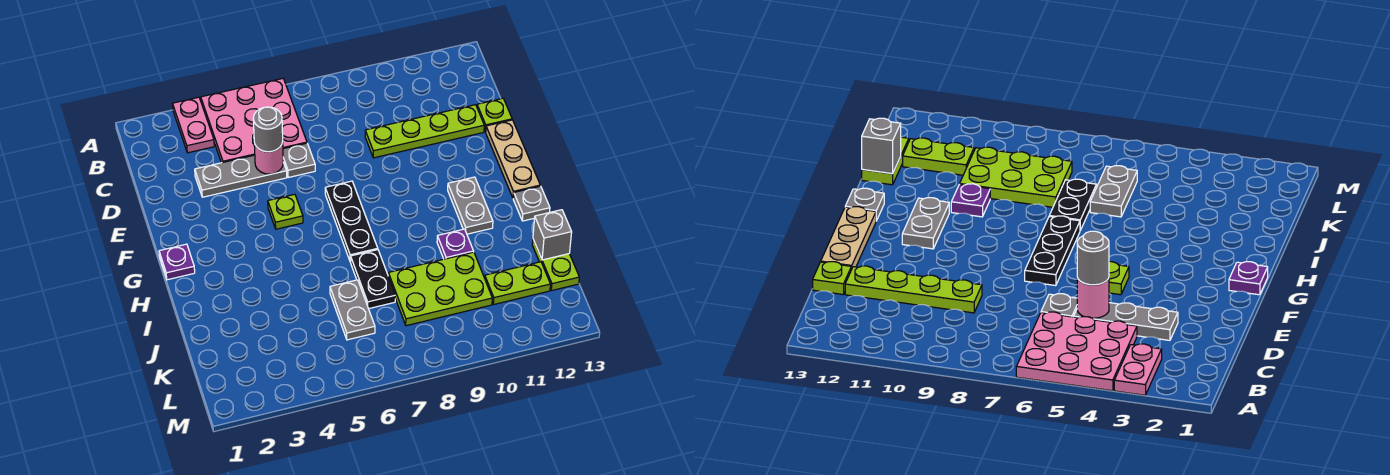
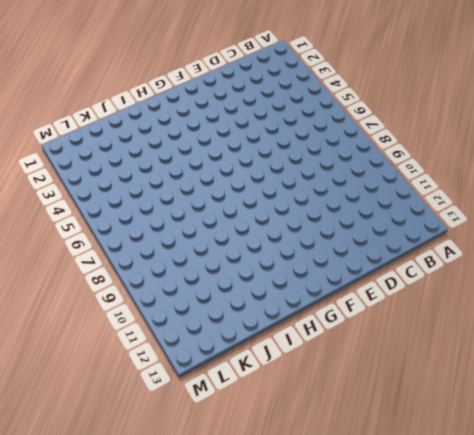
none -> pink plate A3:B3 level 1
none -> pink plate A4:C6 level 1
none -> grey plate D3:D5 level 1

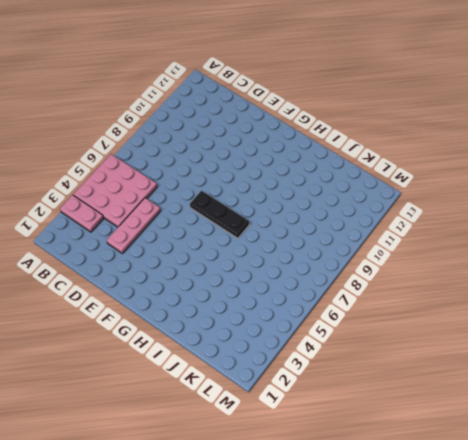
pink plate D3:D5 level 1 -> grey plate D3:D5 level 1
none -> grey plate D6 level 1
none -> lime plate D9:D12 level 1
none -> lime plate D13 level 1

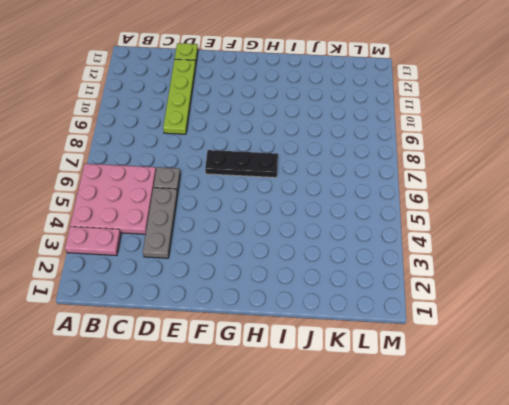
none -> tan plate E13:G13 level 1
none -> lime plate F5 level 1
none -> purple plate G1 level 1

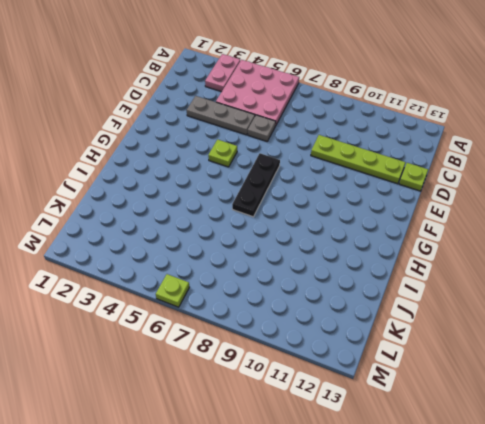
lime plate M6 level 1 -> none
none -> tan plate E13:G13 level 1
none -> purple plate G1 level 1
none -> grey plate G11:H11 level 1

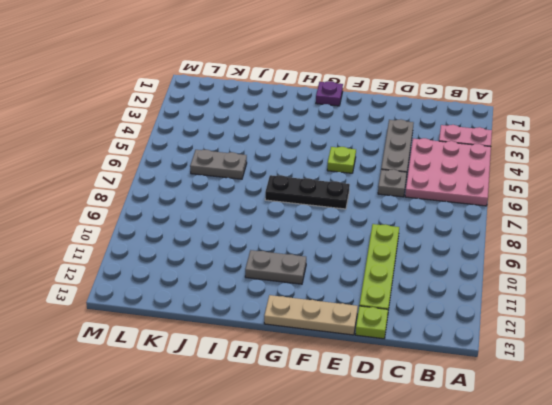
none -> grey plate H13 level 1
none -> black plate I7:J7 level 1
none -> purple plate I10 level 1

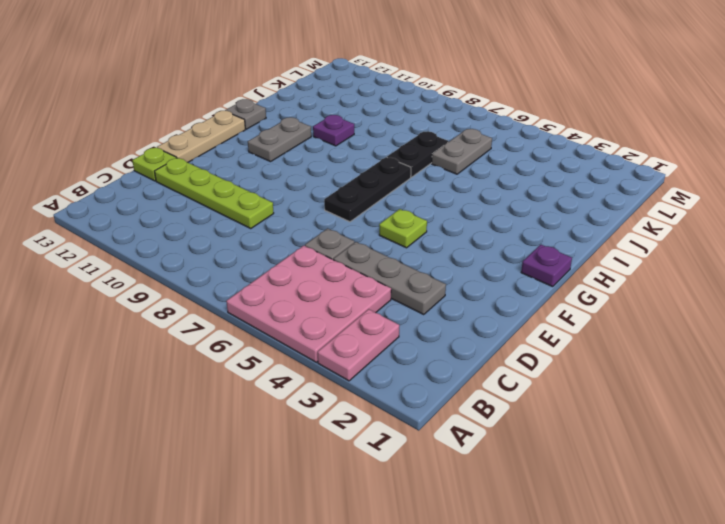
none -> lime plate J8:K10 level 1
none -> lime plate J13:K13 level 1
none -> lime plate K11:K12 level 1

